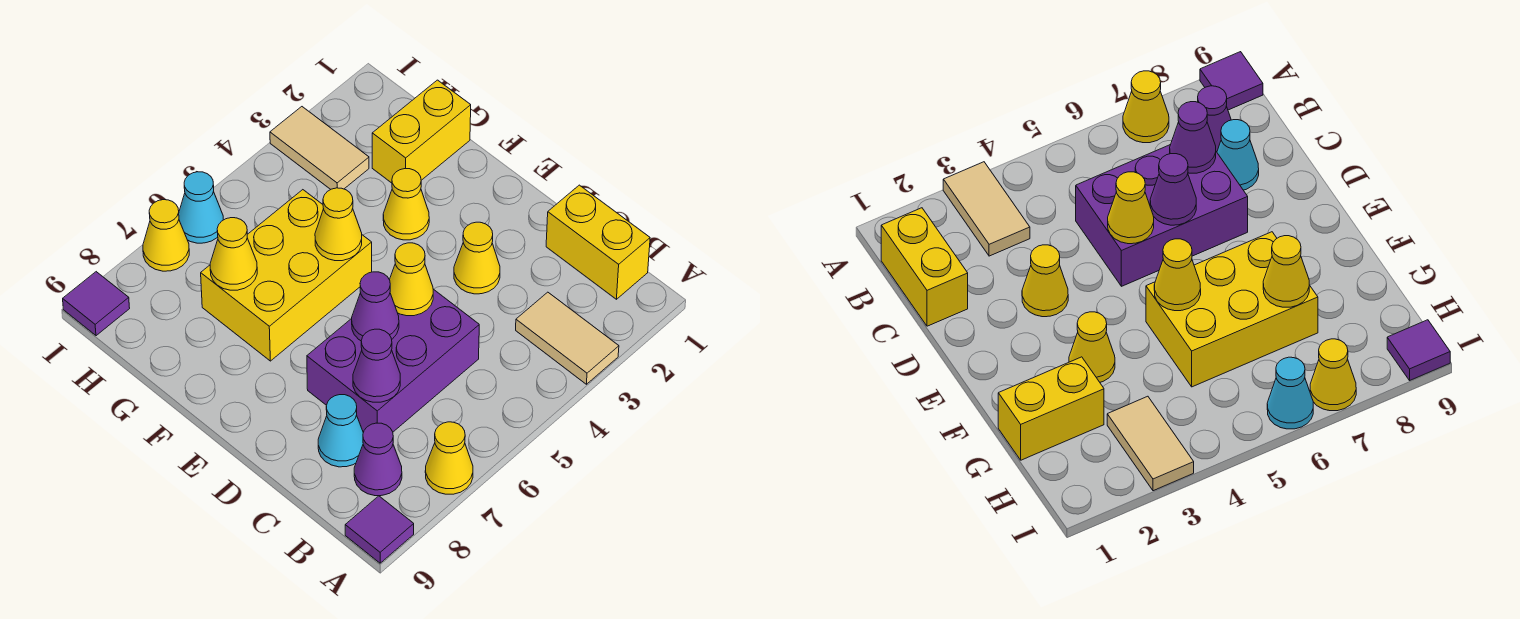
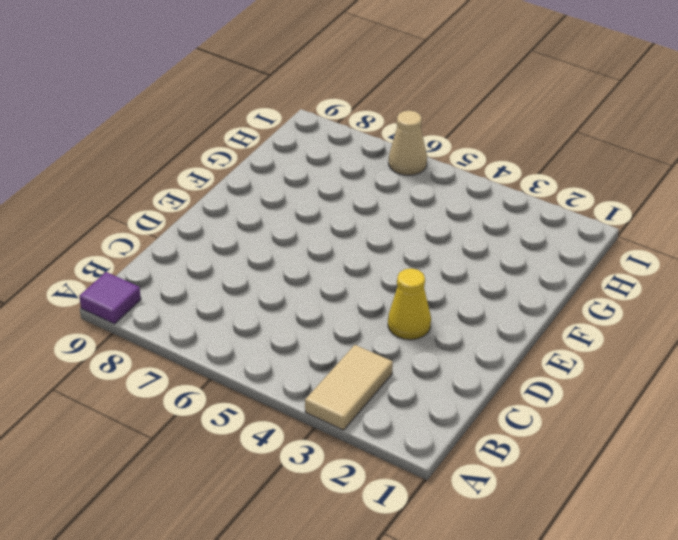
tan cone I6 level 1 -> cyan cone I6 level 1
none -> yellow cone A7 level 1
none -> yellow brick B1:C1 level 1
none -> purple cone B8 level 1

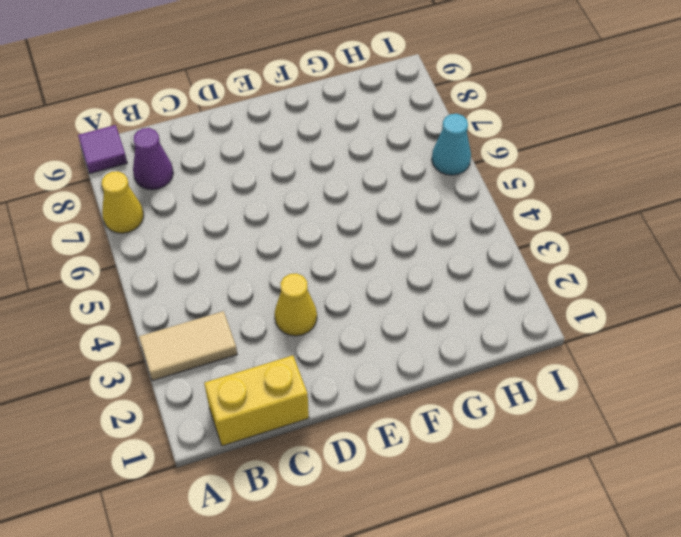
none -> purple brick C5:D7 level 1
none -> cyan cone C8 level 1
none -> yellow cone F3 level 1

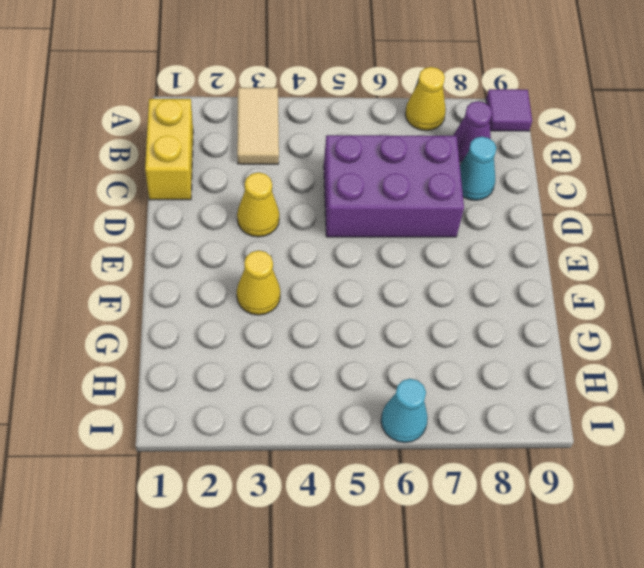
none -> yellow brick F5:G7 level 1
none -> yellow brick G1:G2 level 1
none -> tan tile H3:I3 level 1

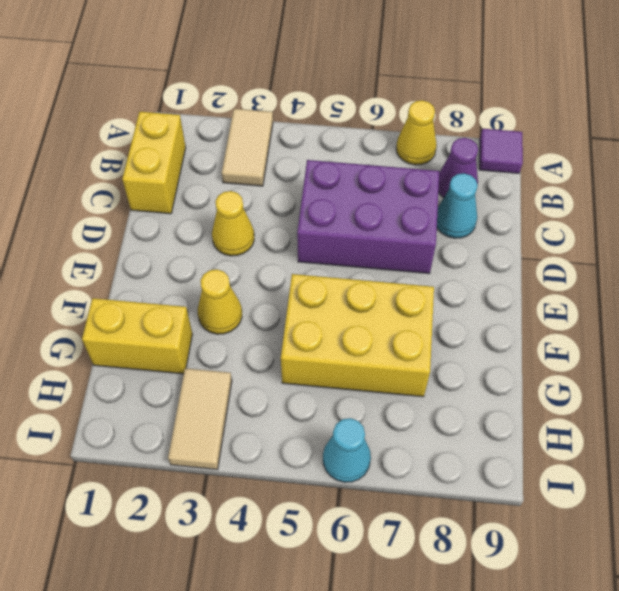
none -> yellow cone I7 level 1
none -> purple tile I9 level 1
none -> purple cone C7 level 2

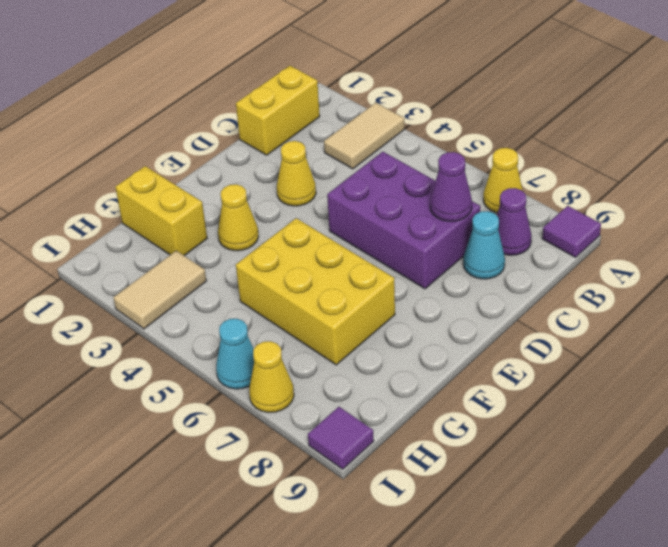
none -> yellow cone D5 level 2
none -> purple cone D6 level 2
none -> yellow cone F5 level 2

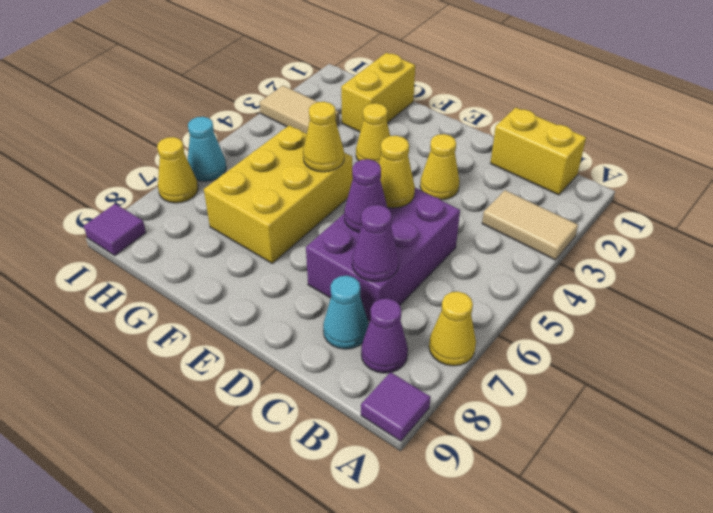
none -> yellow cone G7 level 2

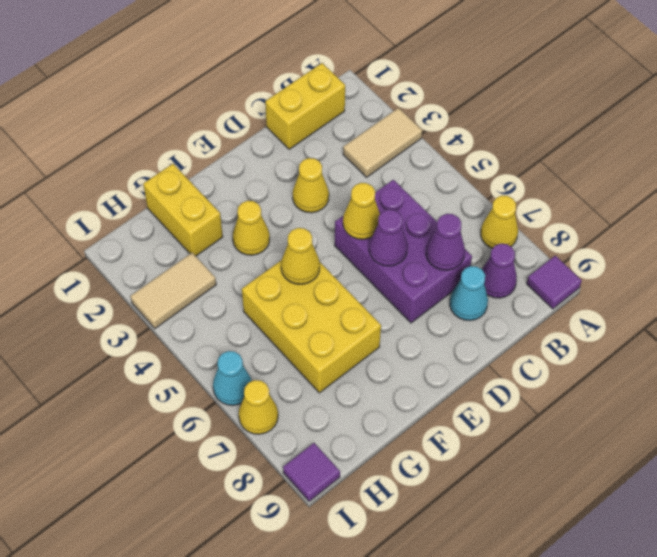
none -> yellow cone G7 level 2

